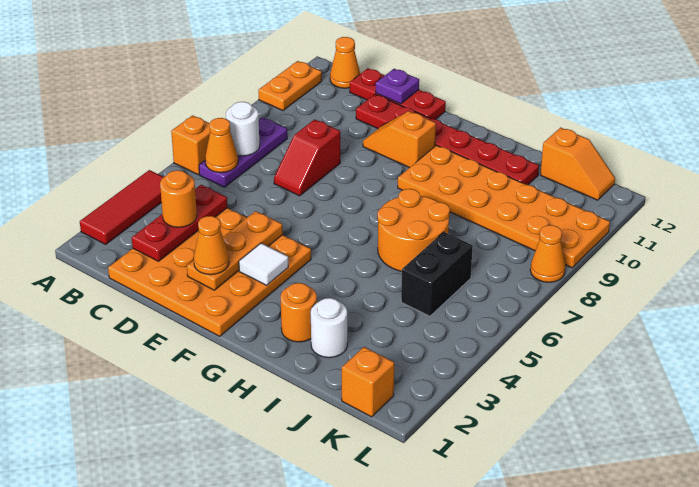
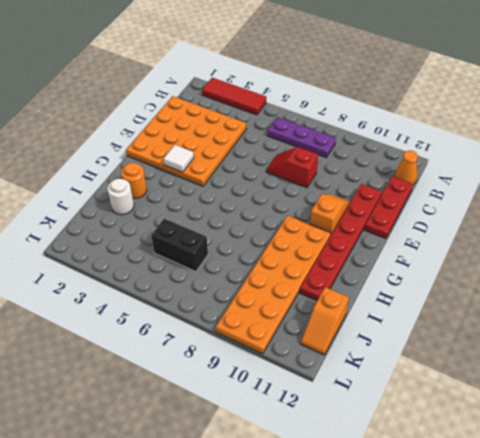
none -> orange brick A6 level 1
none -> orange plate A10:A11 level 1
none -> orange round brick H6:I7 level 1

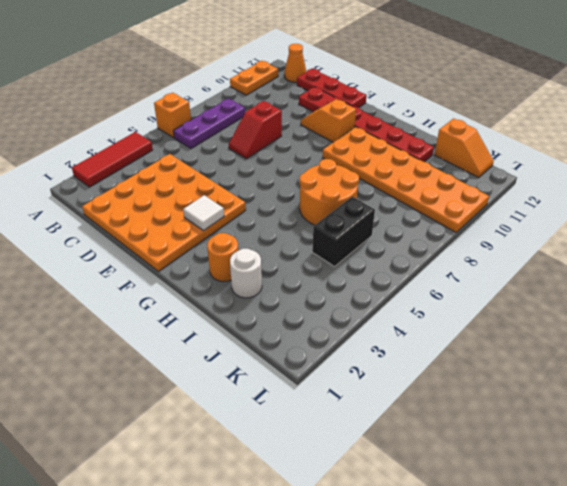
none -> orange brick K1 level 1
none -> orange cone L8 level 1
none -> orange cone B6 level 2

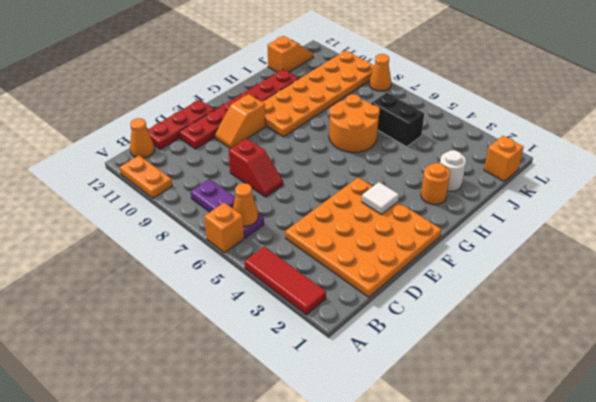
none -> white round brick B7 level 2
none -> red plate C2:C4 level 2
none -> purple plate D12 level 2

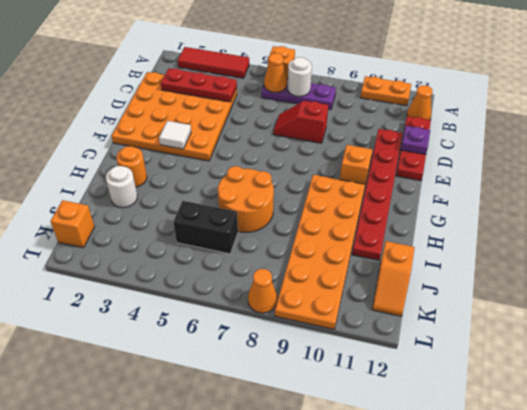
none -> orange plate E2:E4 level 2
none -> orange round brick C3 level 3
none -> orange cone E2 level 3

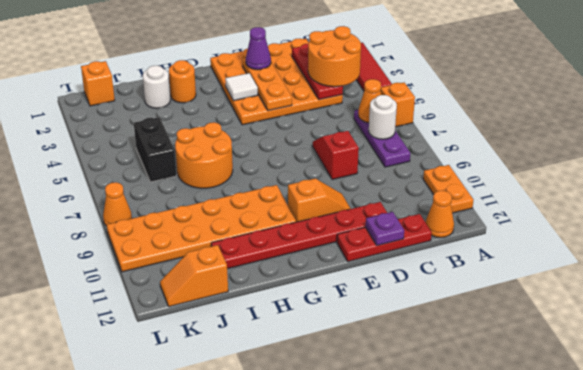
orange round brick B3:C4 level 3 -> orange round brick C3 level 3
purple cone E2 level 3 -> orange cone E2 level 3

